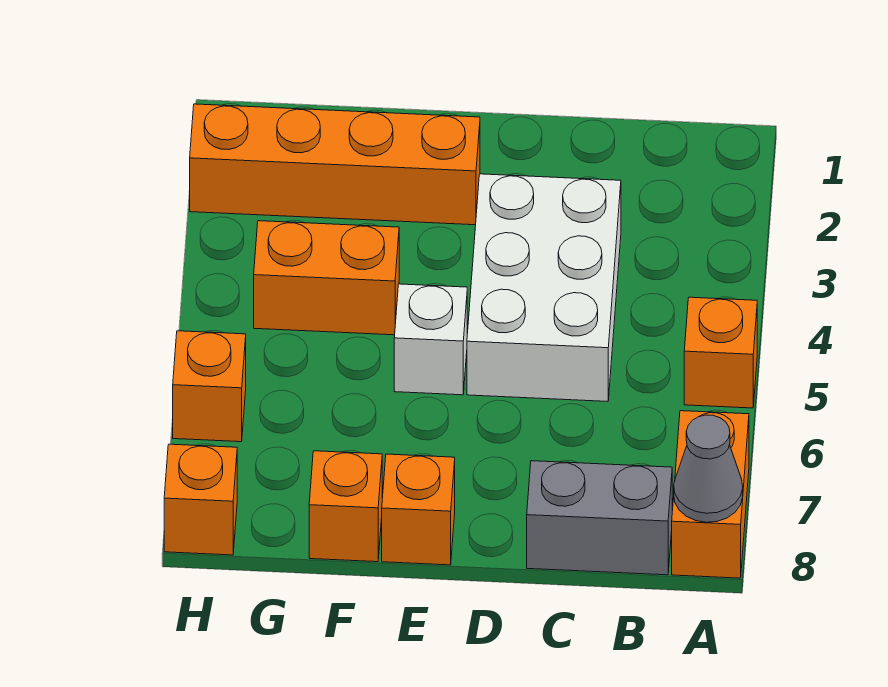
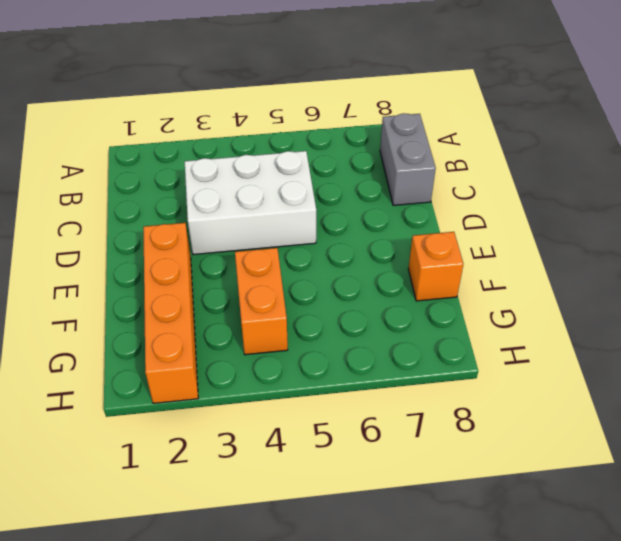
none -> orange brick A5 level 1
none -> orange brick A7:A8 level 1
none -> white brick E5 level 1

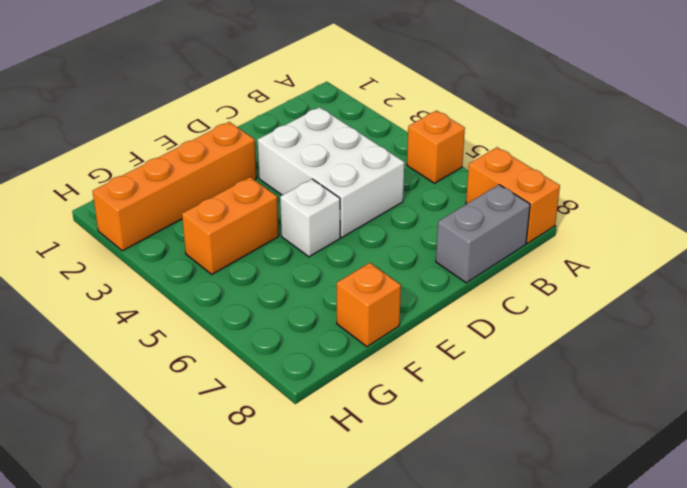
none -> orange brick E8 level 1
none -> orange brick H6 level 1
none -> orange brick H8 level 1

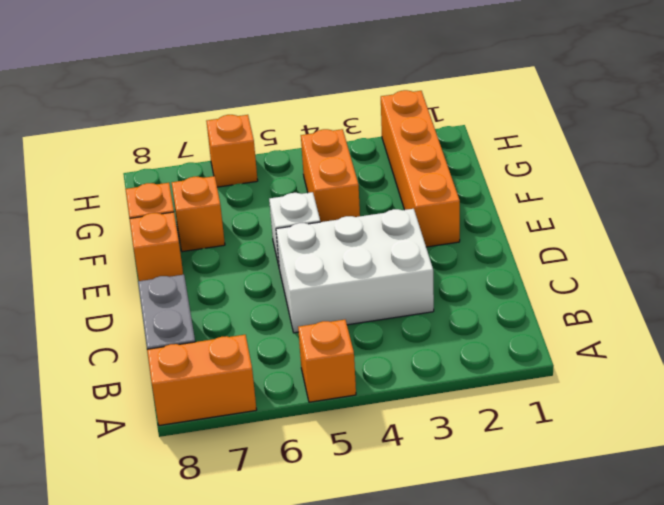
orange brick F7 level 1 -> orange brick H8 level 1
none -> grey cone A8 level 2

